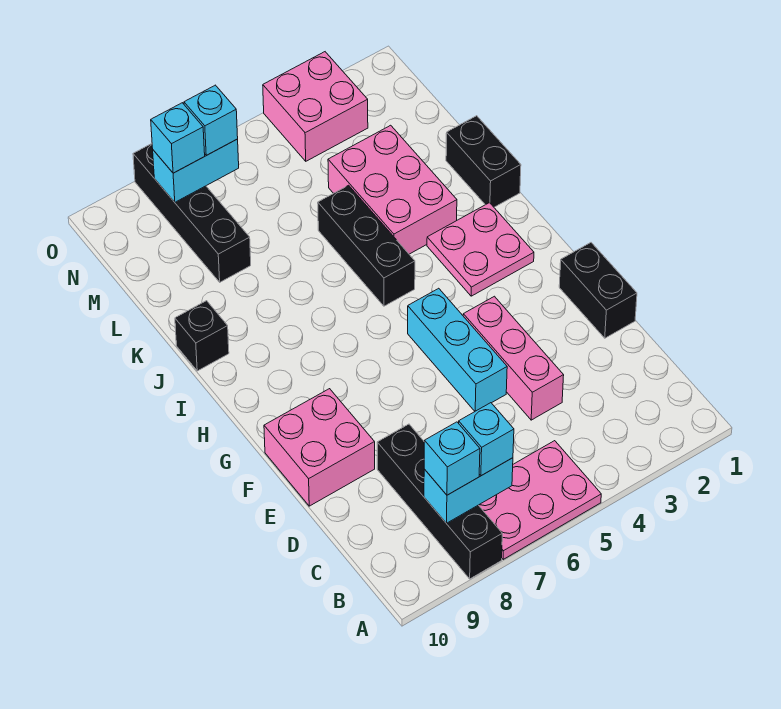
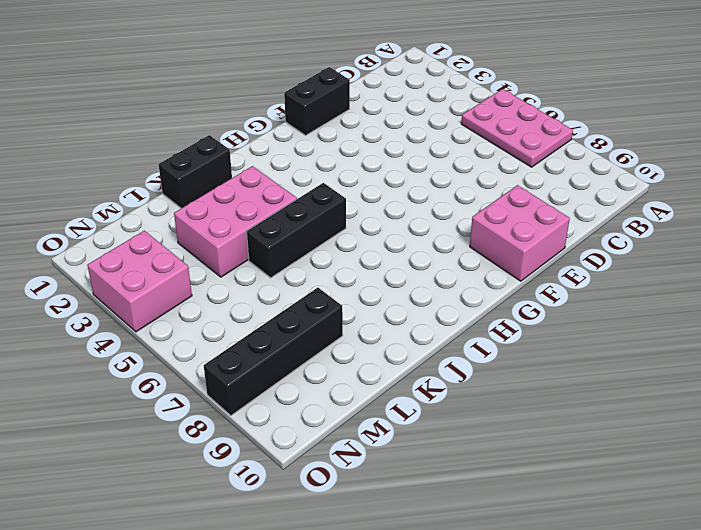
none -> black brick A8:D8 level 1
none -> pink brick D4:F4 level 1
none -> cyan brick E5:G5 level 1

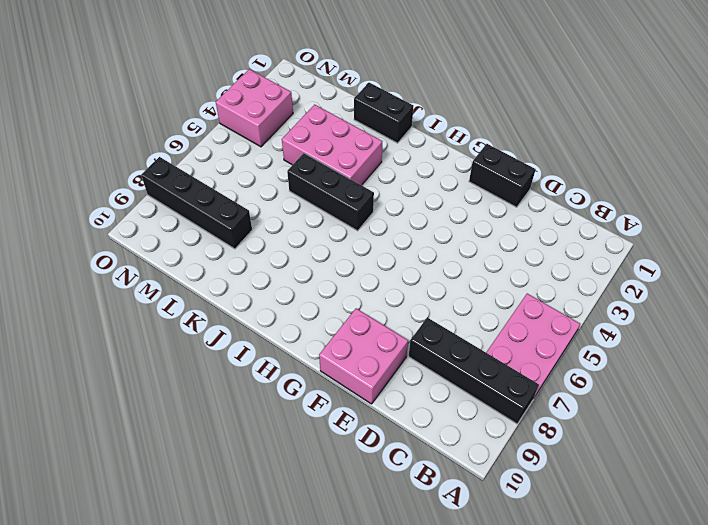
none -> pink brick D4:F4 level 1
none -> cyan brick E5:G5 level 1
none -> pink plate H2:I3 level 1

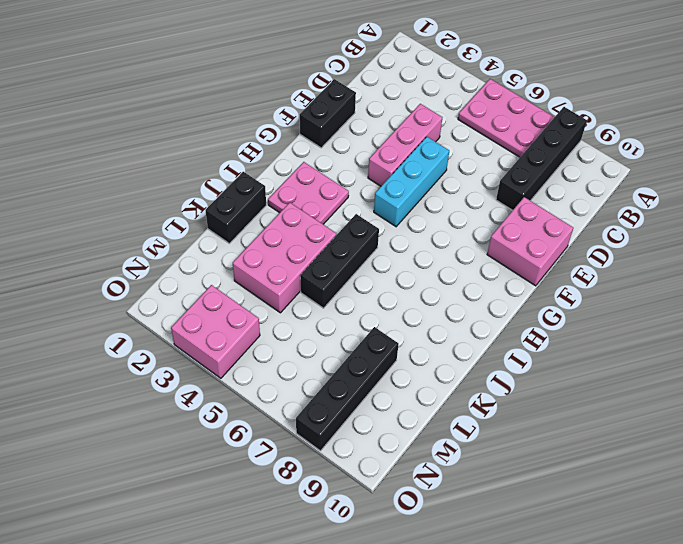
none -> black brick J10 level 1
none -> cyan brick B7:B8 level 2
none -> cyan brick N7:N8 level 2

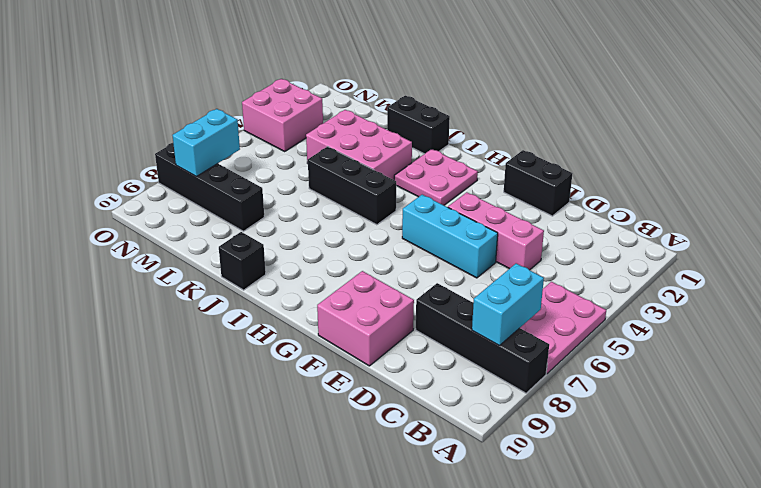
none -> cyan brick B7 level 3
none -> cyan brick B8 level 3
none -> cyan brick N7 level 3

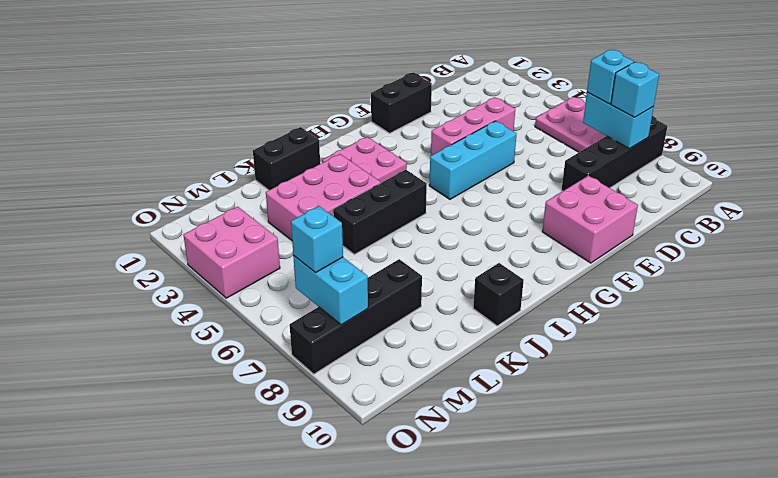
none -> cyan brick N8 level 3

